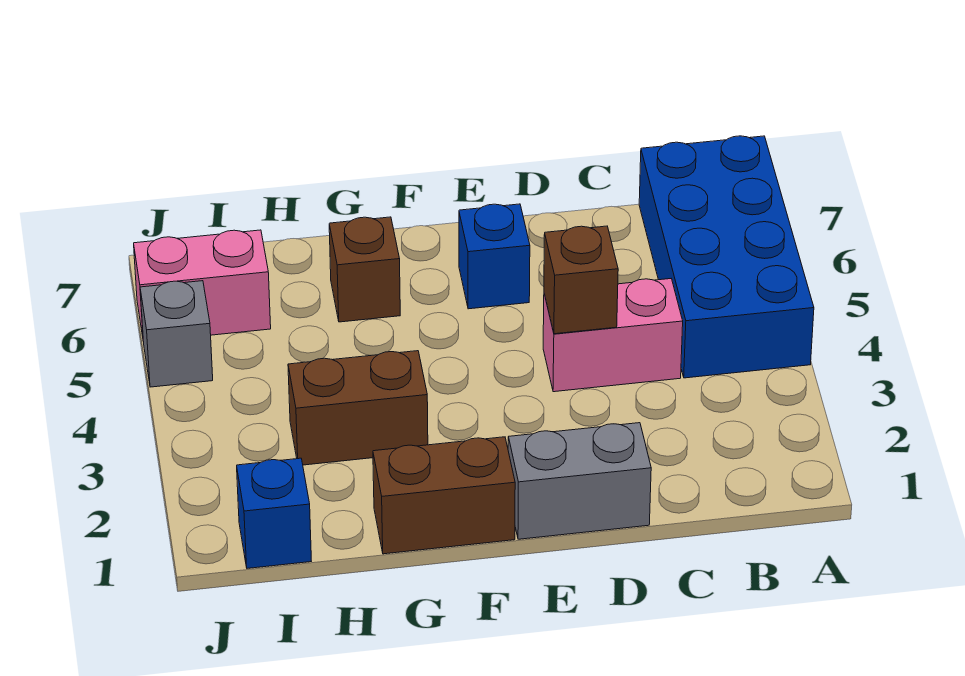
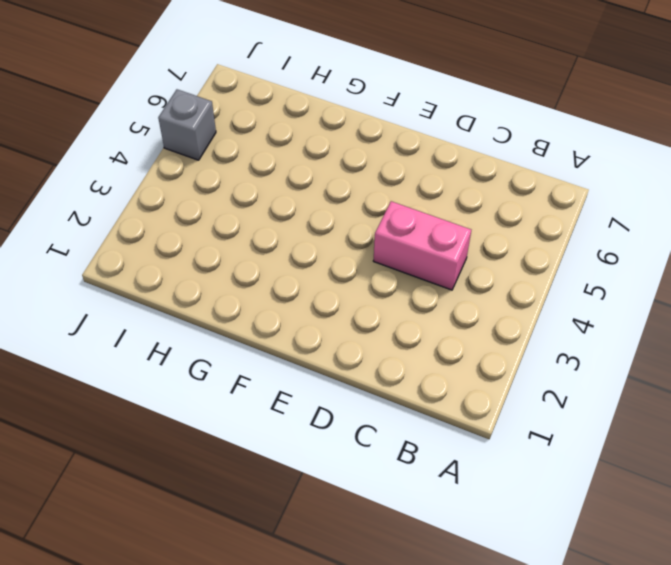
none -> blue brick A4:B7 level 1
none -> grey brick D1:E1 level 1

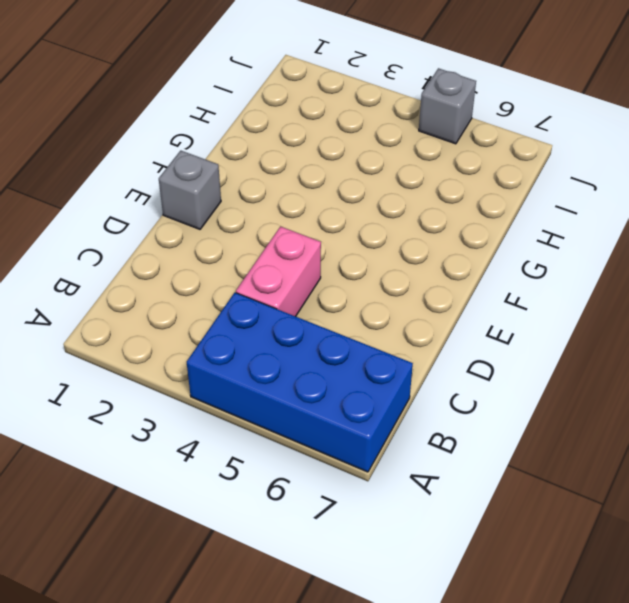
grey brick E1 level 1 -> grey brick D1:E1 level 1
none -> blue brick E6 level 1
none -> brown brick F1:G1 level 1

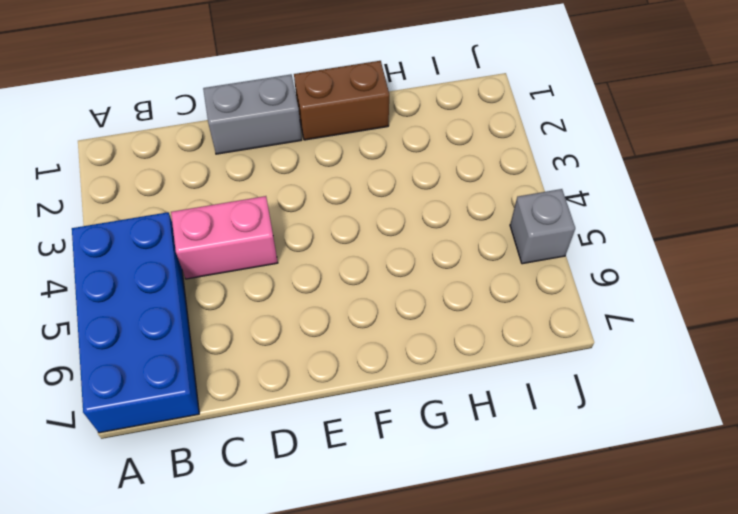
none -> blue brick E6 level 1
none -> brown brick G3:H3 level 1

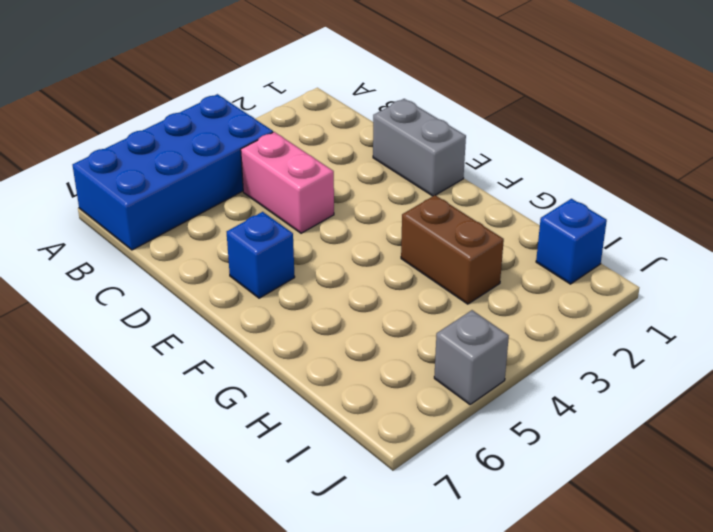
none -> brown brick F1:G1 level 1
none -> brown brick G6 level 1

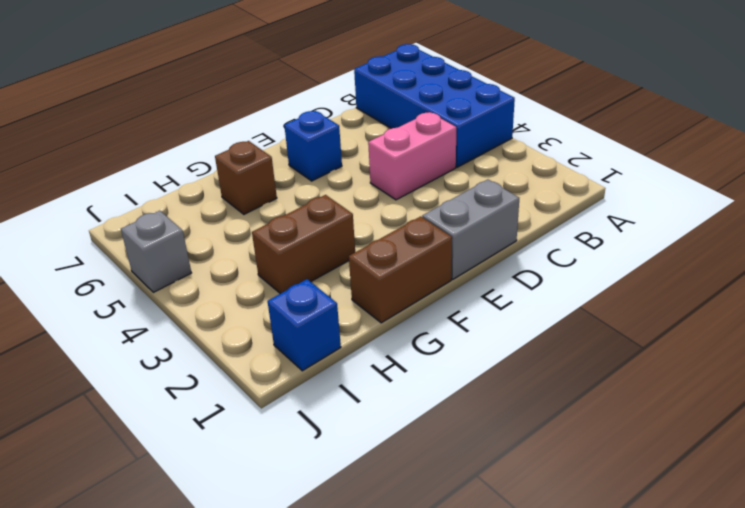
none -> pink brick I6:J6 level 1
none -> brown brick D4 level 2

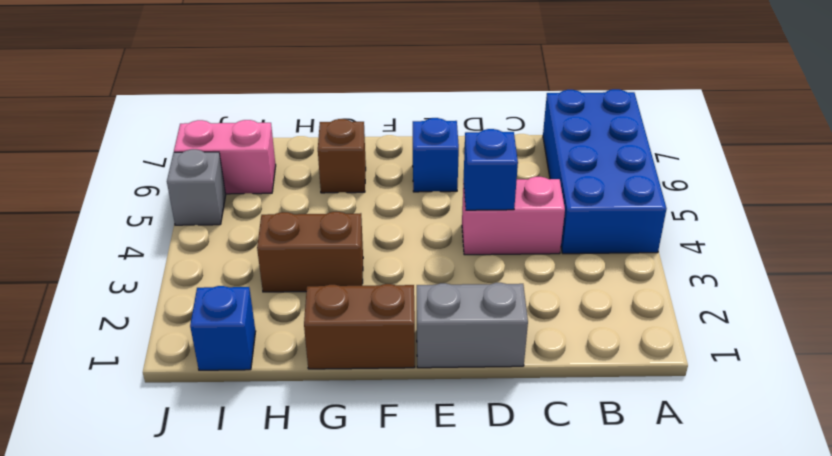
blue brick D4 level 2 -> brown brick D4 level 2

